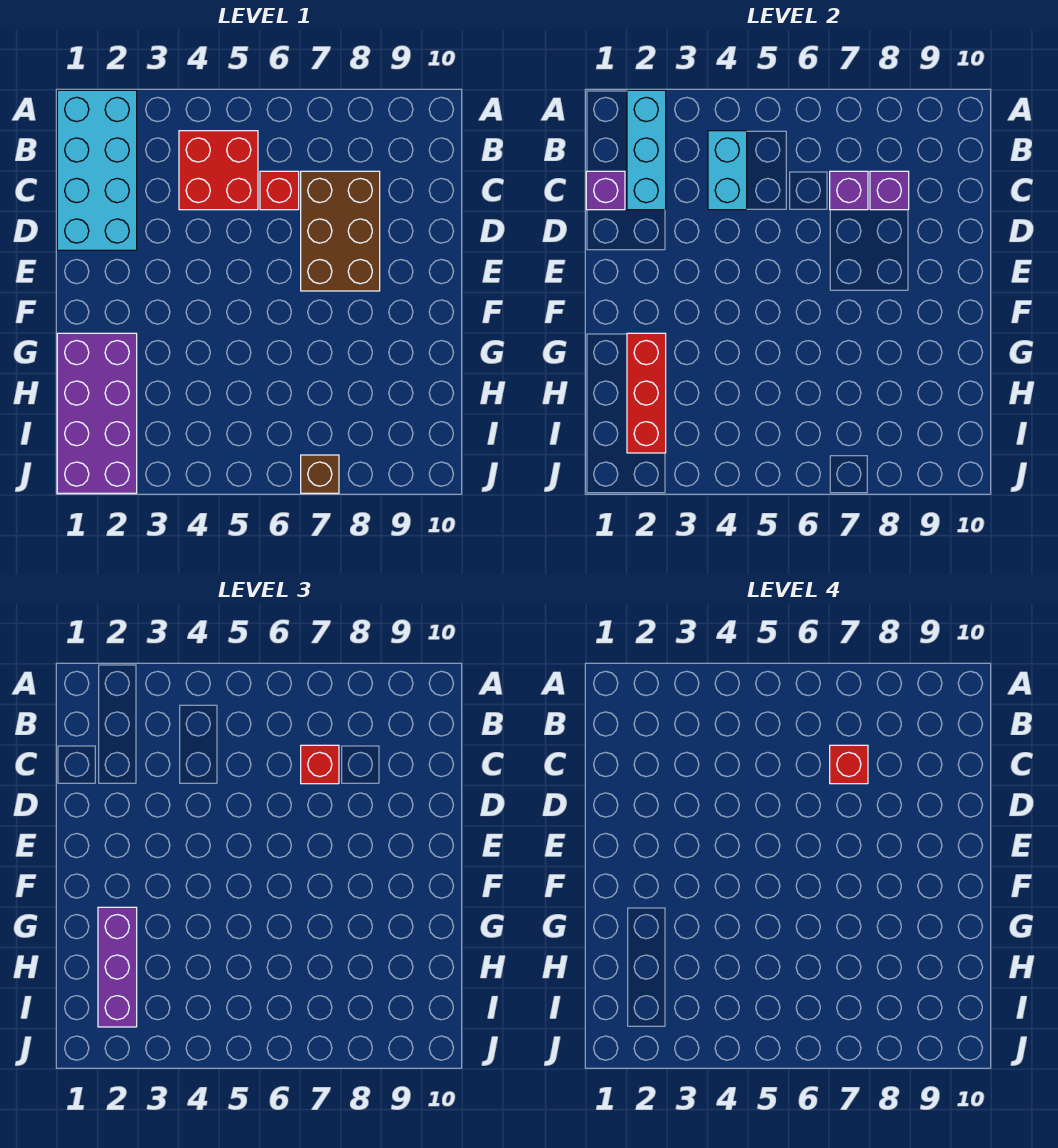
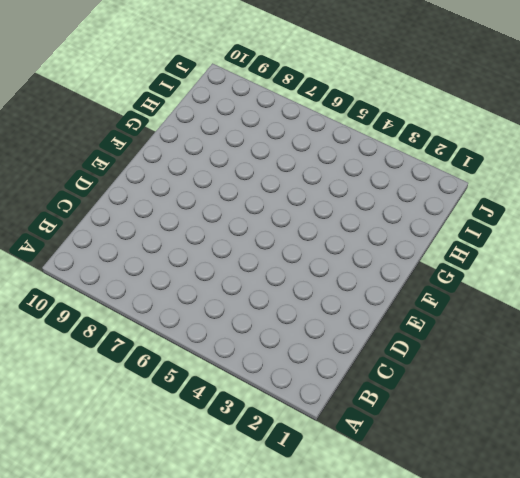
none -> cyan brick A1:D2 level 1
none -> red brick B4:C5 level 1
none -> red brick C6 level 1

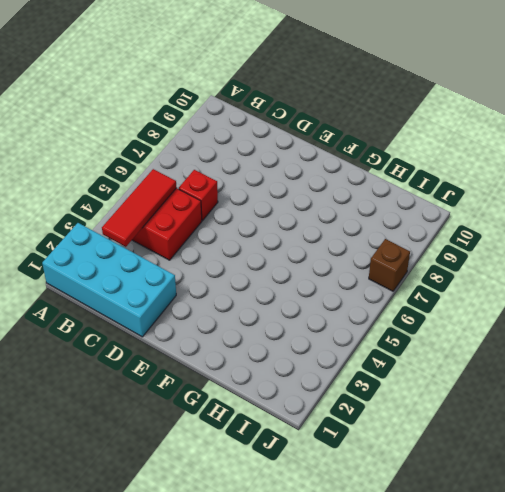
red tile B3:B5 level 2 -> cyan brick B4:C4 level 2
none -> brown brick C7:E8 level 1
none -> purple brick G1:J2 level 1
none -> cyan brick A2:C2 level 2

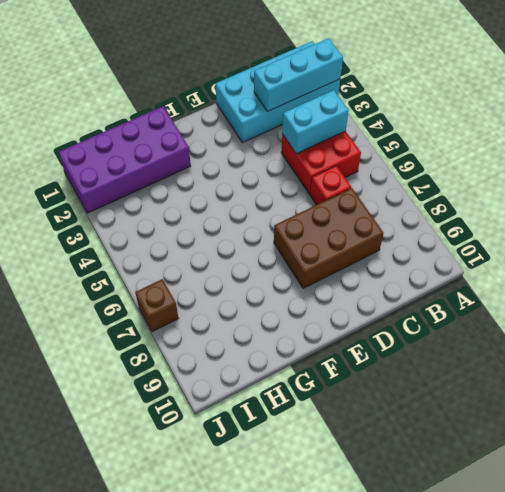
none -> purple brick C1 level 2
none -> purple brick C7 level 2
none -> purple brick C8 level 2

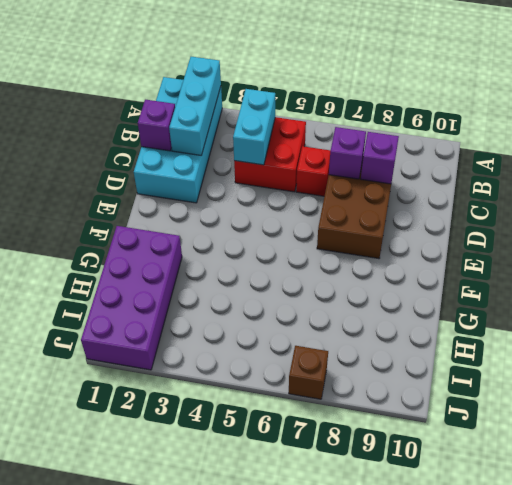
none -> red brick G2:I2 level 2
none -> red brick C7 level 3
none -> purple brick G2:I2 level 3

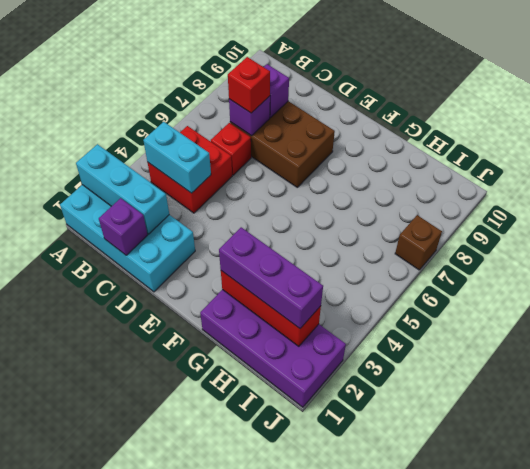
none -> red brick C7 level 4

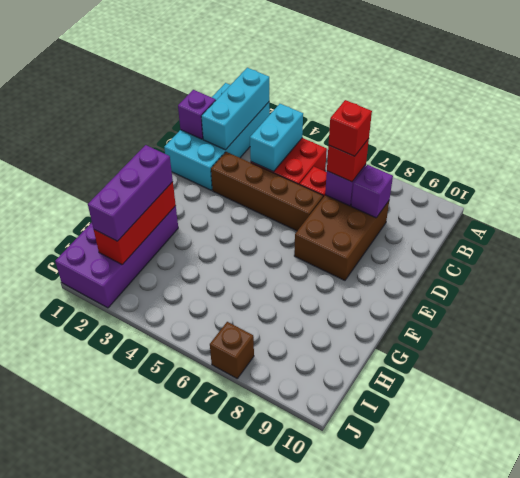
brown brick D3:D6 level 1 -> none

